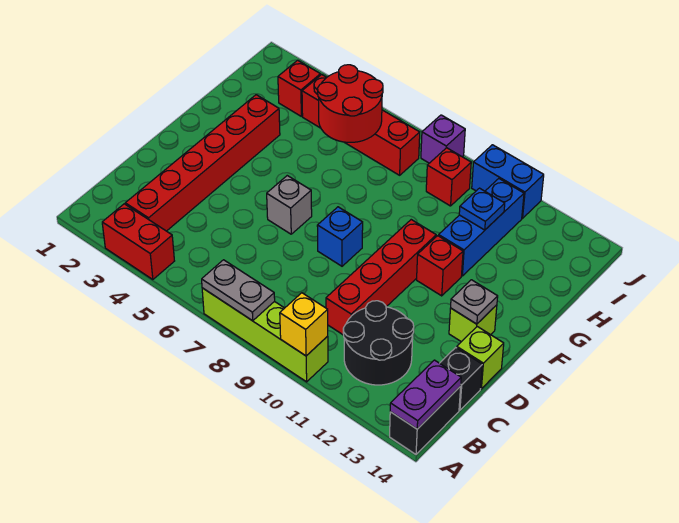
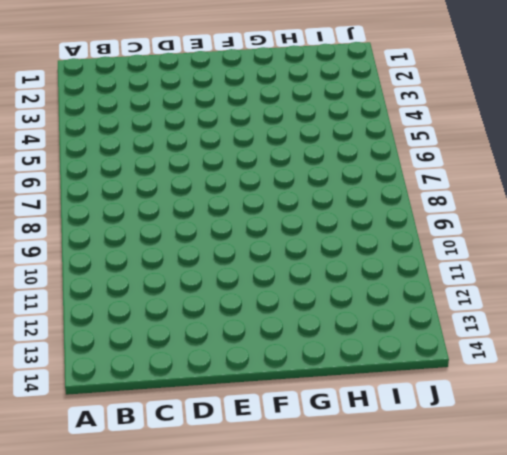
none -> red brick A3:A4 level 1
none -> lime brick A7:A10 level 1
none -> black brick A14:B14 level 1

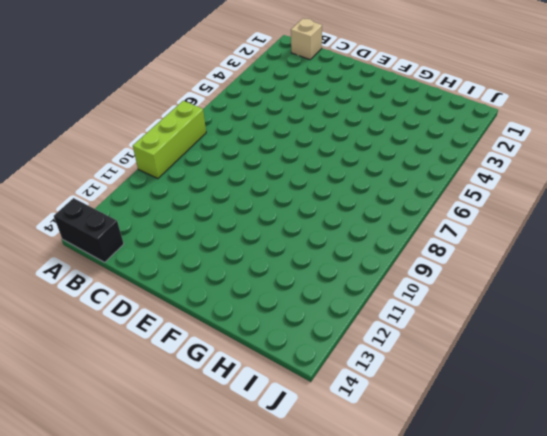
lime brick A8:A10 level 1 -> lime brick A7:A10 level 1
tan brick B1 level 1 -> none
none -> red brick A3:A4 level 1
none -> red brick B3:G3 level 1
none -> black round brick B11:C12 level 1

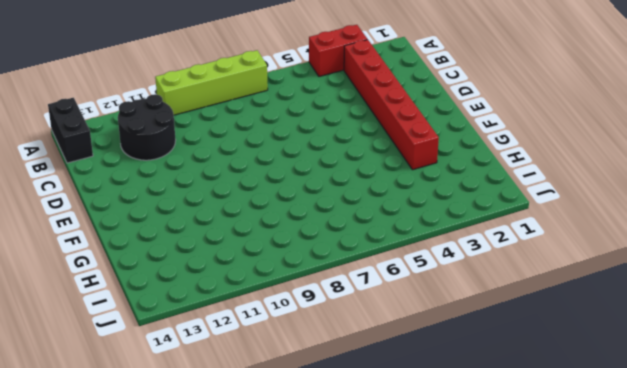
none -> red brick C10:F10 level 1
none -> black brick C14 level 1
none -> lime brick D14 level 1

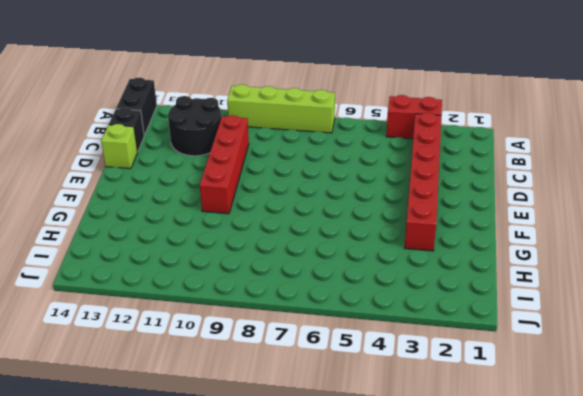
none -> grey brick E6 level 1
none -> blue brick E8 level 1
none -> lime brick E13 level 1

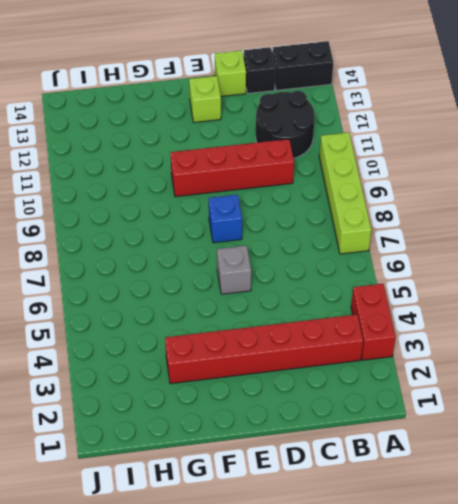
none -> red brick F11 level 1
none -> blue brick G11:I11 level 1
none -> red brick I3 level 1

